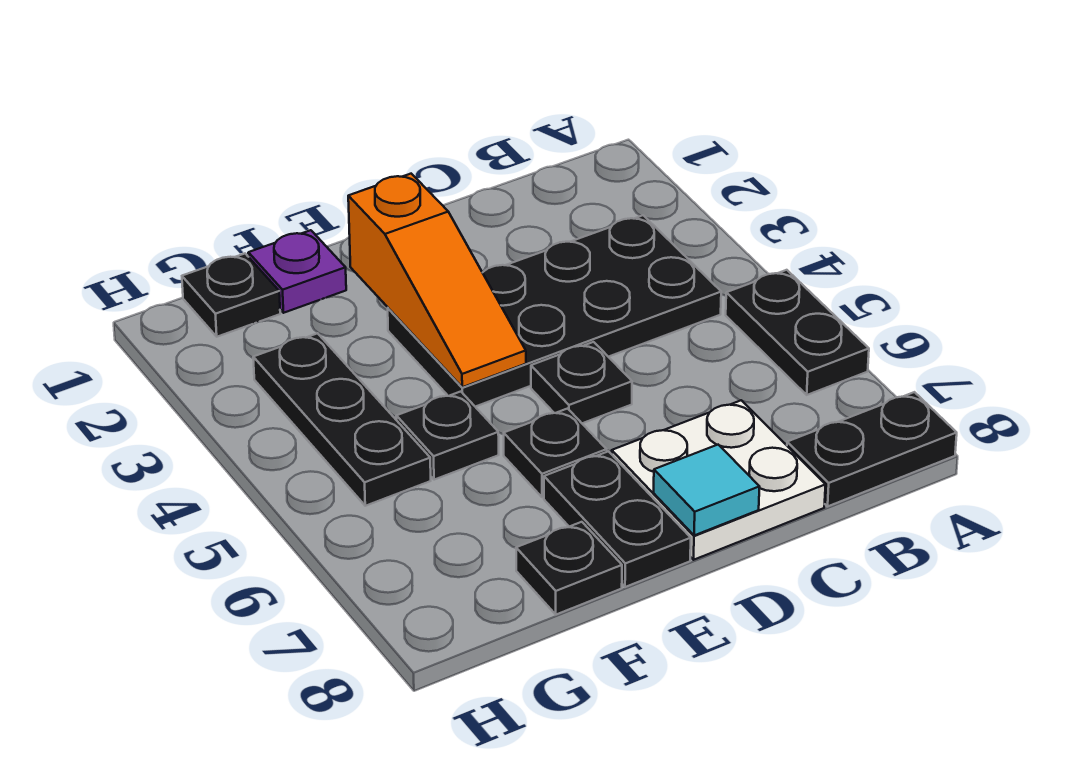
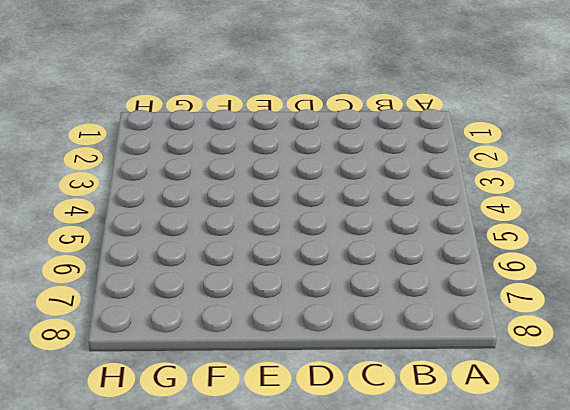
none -> black plate A5:A6 level 1
none -> black plate A8:B8 level 1
none -> black plate B3:E4 level 1

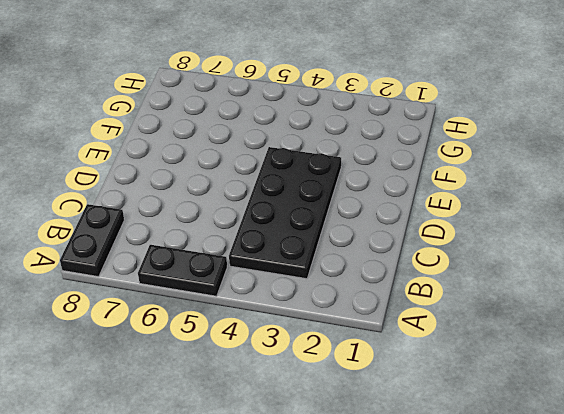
none -> white plate C7:D8 level 1
none -> black plate D5 level 1
none -> black plate E6 level 1

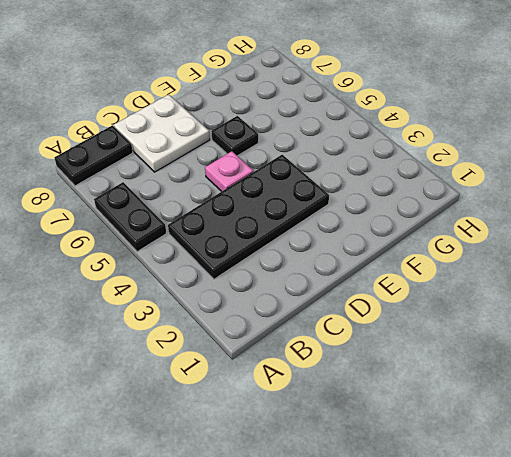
pink plate D5 level 1 -> black plate D5 level 1
none -> black plate E7:E8 level 1
none -> purple plate F1 level 1
none -> black plate F5 level 1

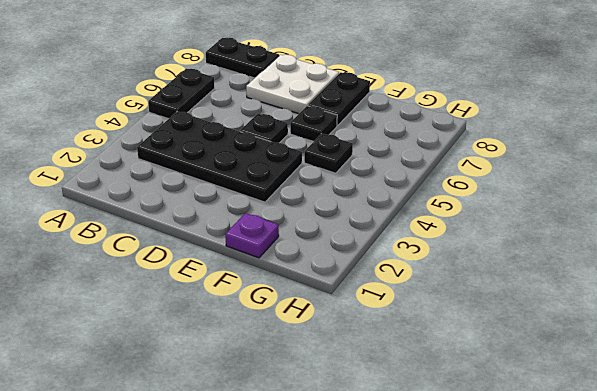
none -> black plate F8 level 1
none -> black plate G1 level 1
none -> black plate G3:G5 level 1

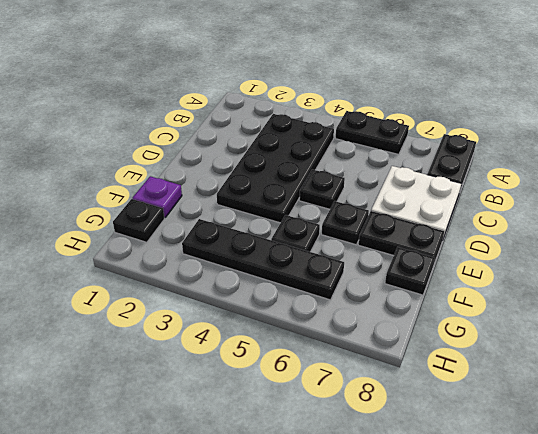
black plate G3:G6 level 1 -> black plate G3:G5 level 1
none -> cyan tile D8 level 2
none -> orange slope E2:E4 level 2 top 2

